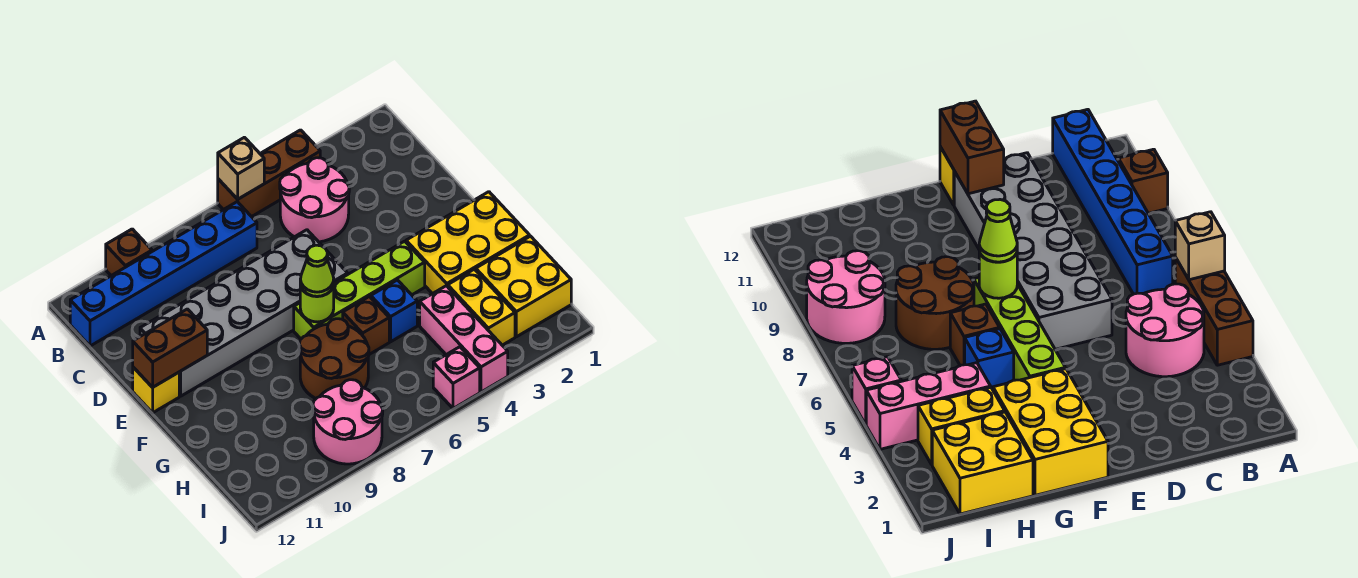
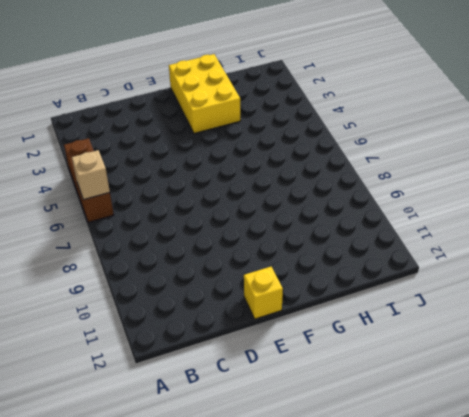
none -> brown brick A10 level 1
none -> pink round brick B4:C5 level 1
none -> blue brick B7:B12 level 1

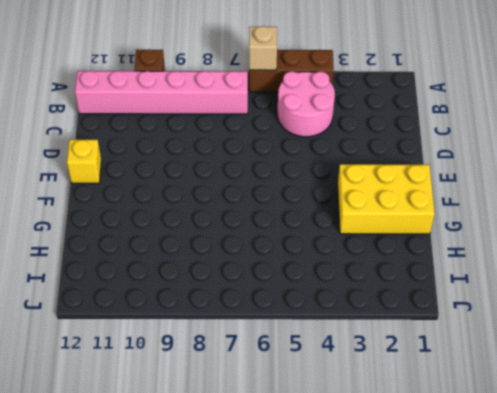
pink brick B7:B12 level 1 -> blue brick B7:B12 level 1
none -> grey brick D6:E11 level 1
none -> lime brick F4:F7 level 1
none -> blue brick G5 level 1

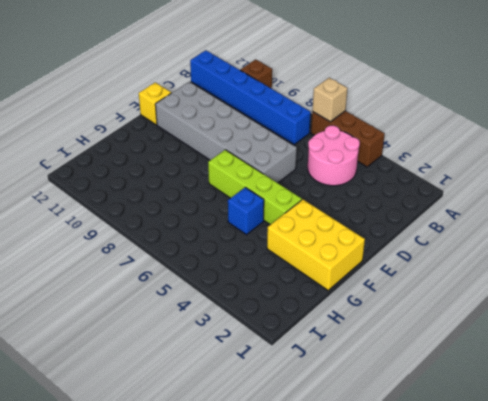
none -> brown brick G6 level 1
none -> brown round brick G7:H8 level 1
none -> yellow brick H1:I2 level 1

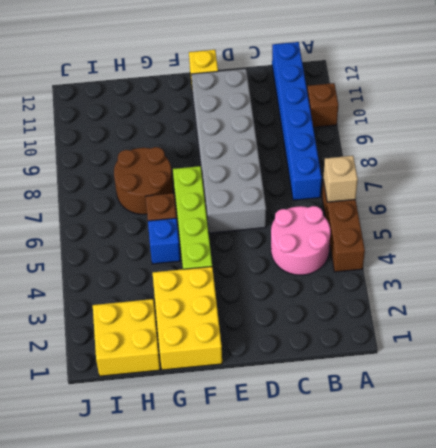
none -> yellow brick H3:I3 level 1
none -> pink brick H4:J4 level 1
none -> pink round brick I8:J9 level 1

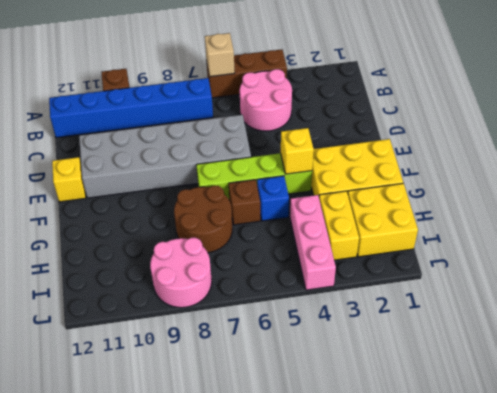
yellow brick F4 level 2 -> none
none -> pink brick J5 level 1
none -> brown brick E11:E12 level 2
none -> lime round brick F7 level 2

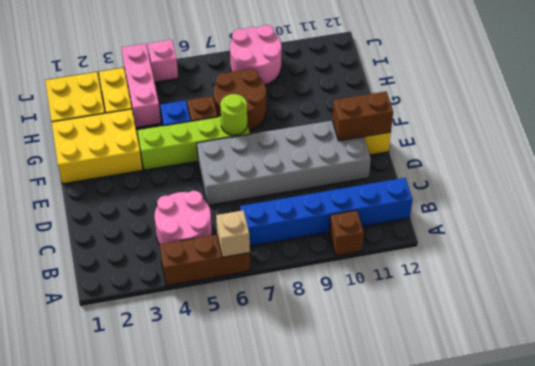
none -> lime cone F7 level 3

